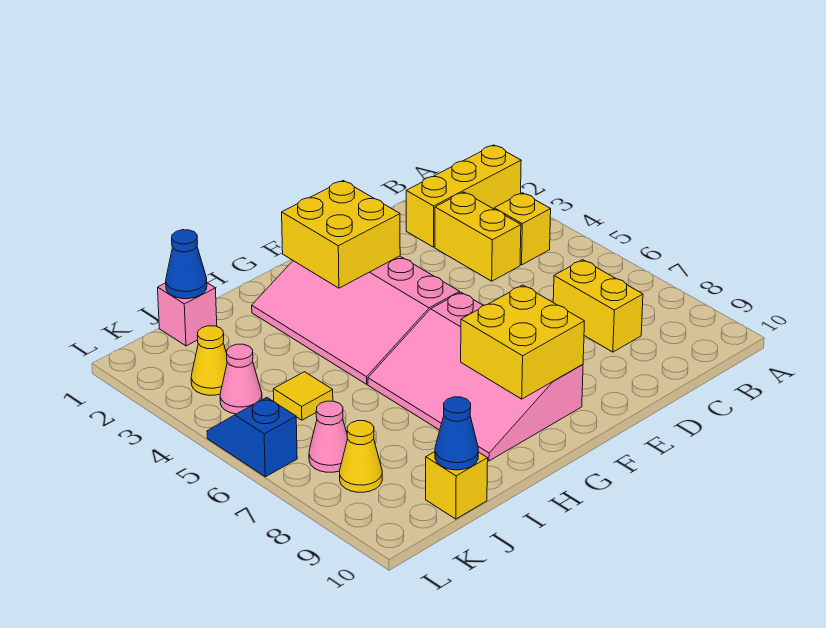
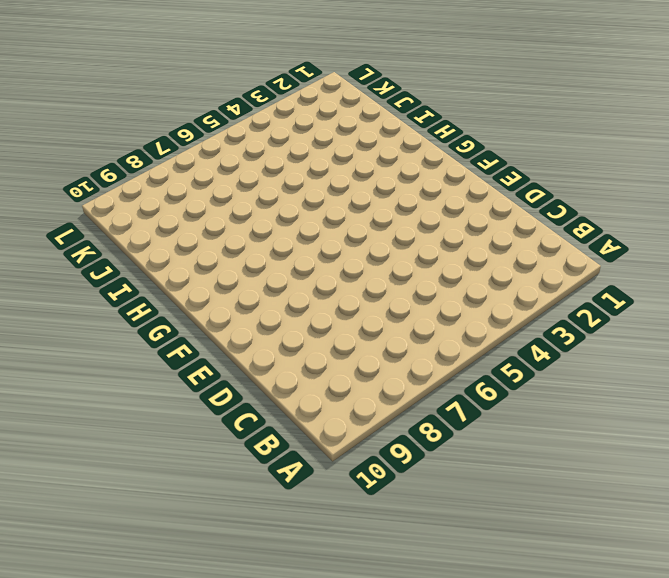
none -> yellow brick A2:C2 level 1
none -> yellow brick B4 level 1
none -> yellow brick C3:C4 level 1

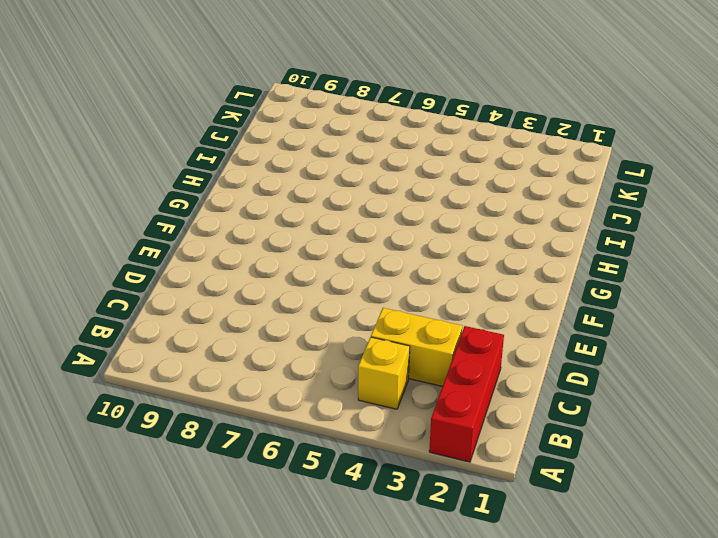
red brick A2:C2 level 1 -> yellow brick A2:C2 level 1
none -> yellow brick C7:C8 level 1
none -> pink slope F2:H5 level 1 top F
none -> pink slope F6:H9 level 1 top F

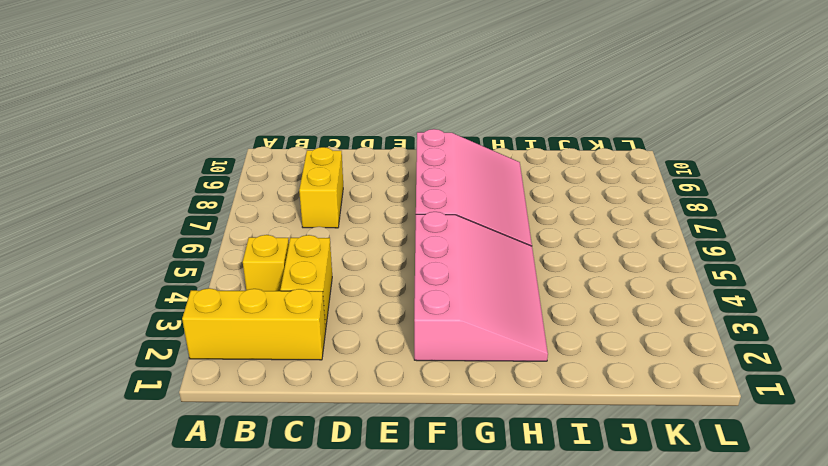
none -> pink brick J1 level 1
none -> yellow tile J5 level 1
none -> yellow brick J10 level 1

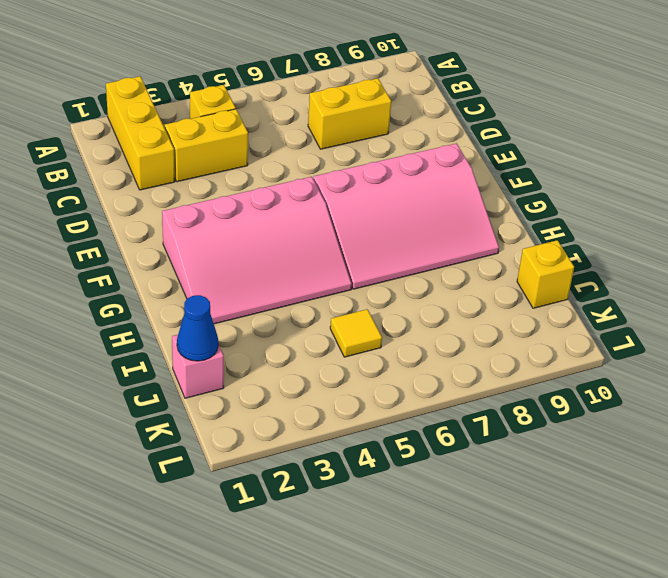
none -> yellow cone K3 level 1
none -> pink cone K4 level 1
none -> pink cone K7 level 1

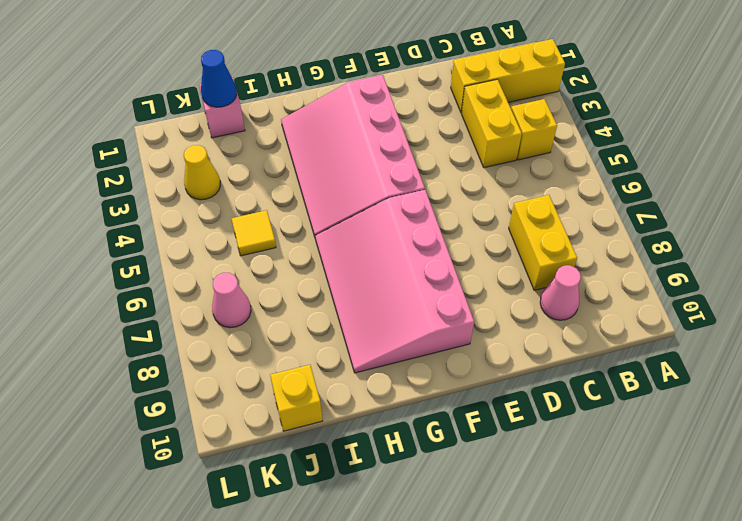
pink cone C9 level 1 -> pink cone K4 level 1
none -> yellow cone K8 level 1
none -> blue slope L5:L6 level 1 top 6
none -> yellow brick F2:G3 level 2

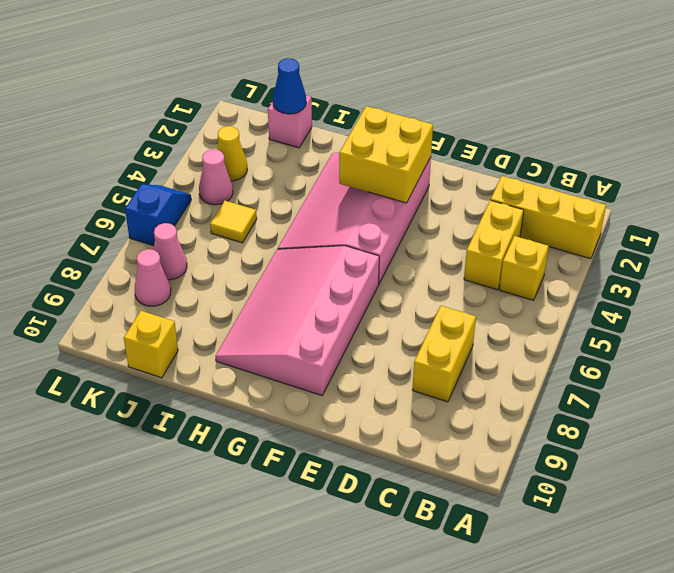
pink cone K8 level 1 -> yellow cone K8 level 1
none -> yellow brick F8:G9 level 2
none -> blue cone J10 level 2

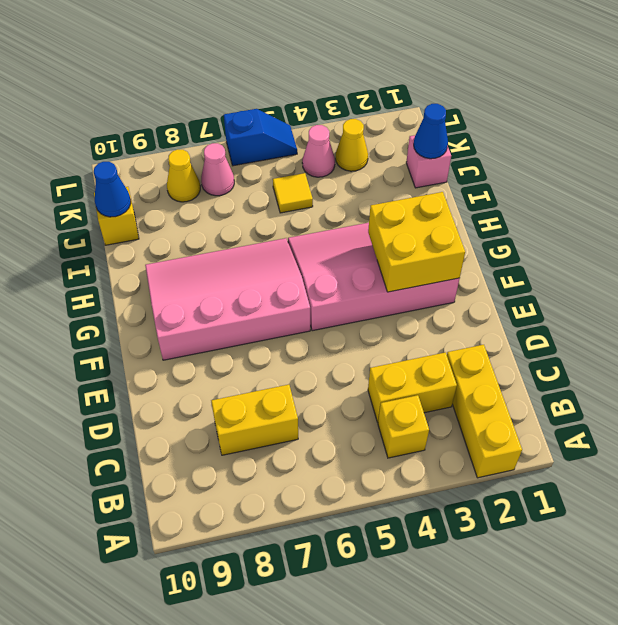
none -> yellow brick F8:G9 level 2

